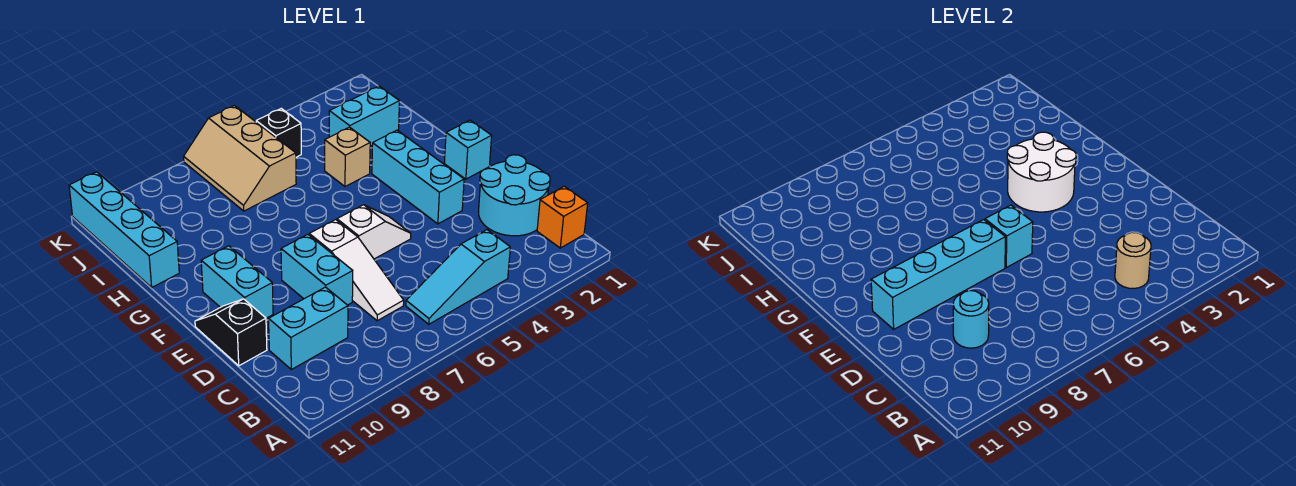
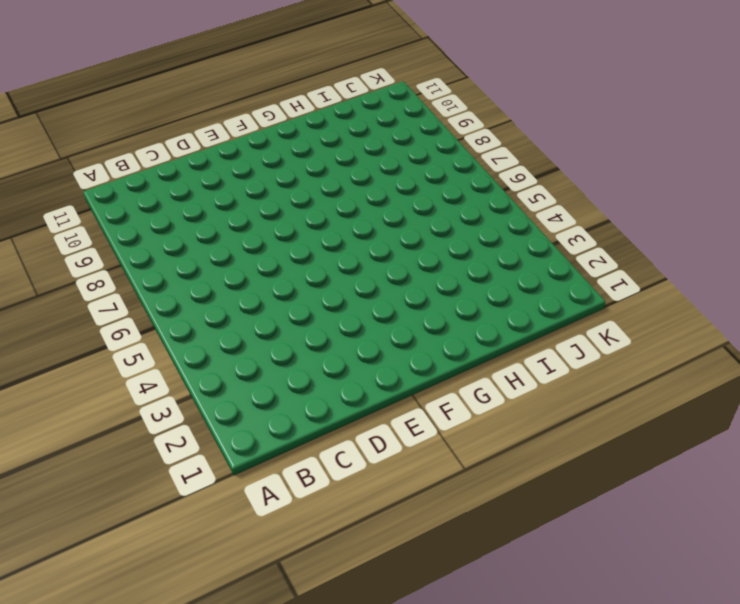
none -> orange brick B1 level 1
none -> cyan slope B4:B6 level 1 top 4
none -> cyan round brick C1:D2 level 1

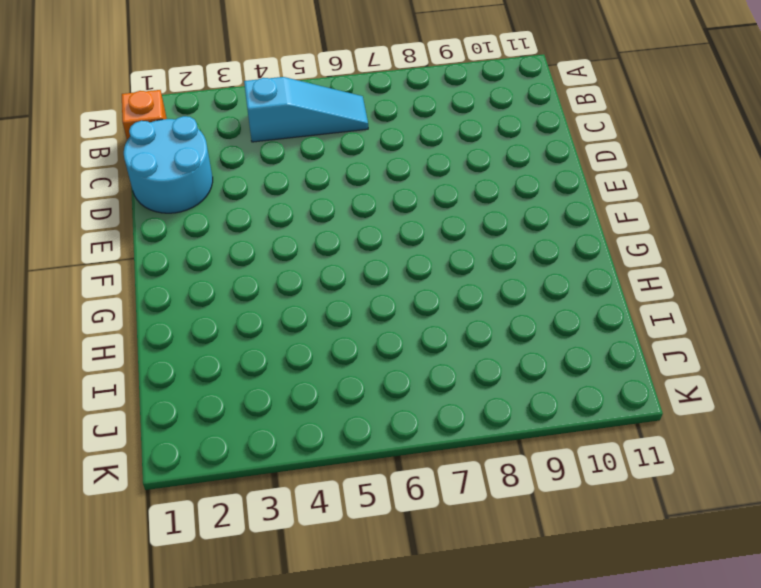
none -> white slope C7:E7 level 1 top E
none -> cyan brick C9:C10 level 1
none -> cyan brick D8:E8 level 1

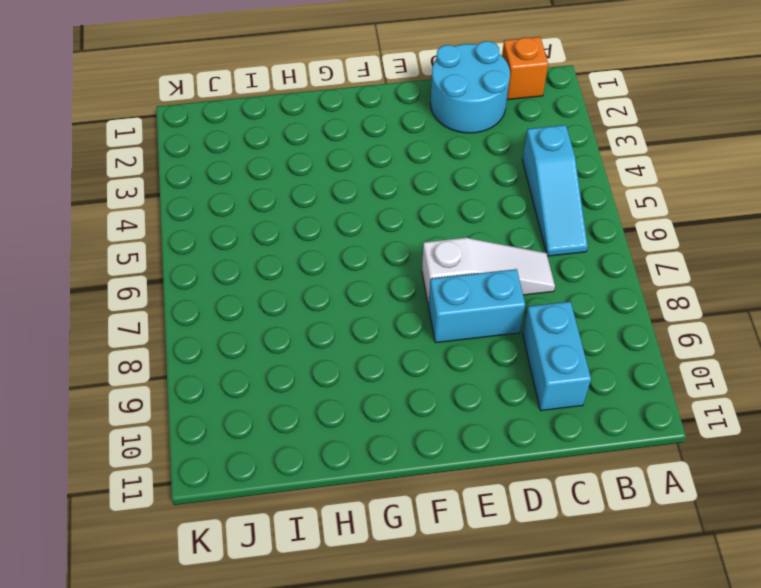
none -> black slope D11:E11 level 1 top D
none -> cyan brick E3:G3 level 1
none -> white slope E5:E6 level 1 top 6

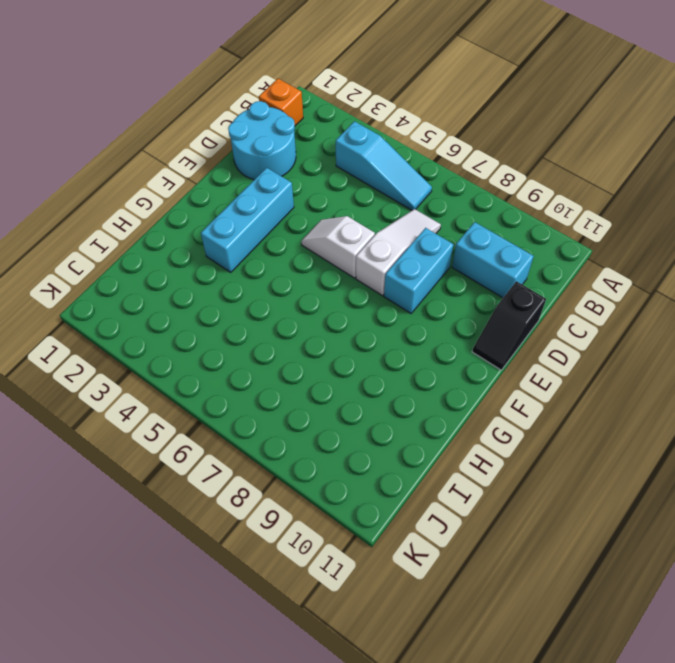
none -> cyan brick E10:F10 level 1
none -> cyan brick F1 level 1
none -> tan brick H4 level 1

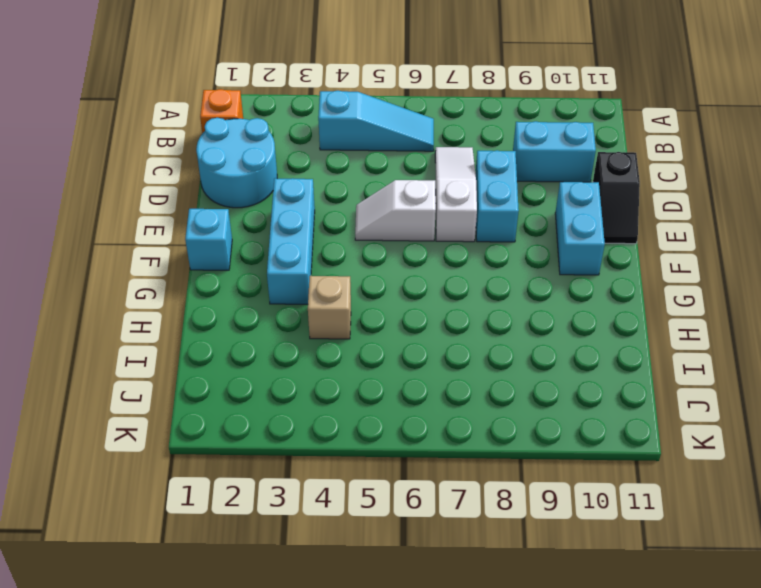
none -> cyan brick H11:K11 level 1
none -> cyan brick I2:I3 level 1
none -> tan slope I6:K7 level 1 top 6

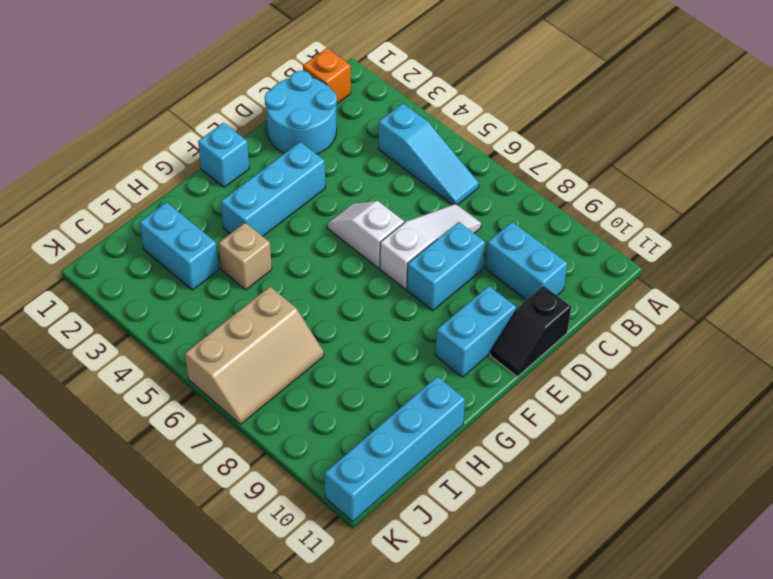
none -> black brick J5 level 1
none -> tan round brick B4 level 2
none -> cyan round brick C9 level 2

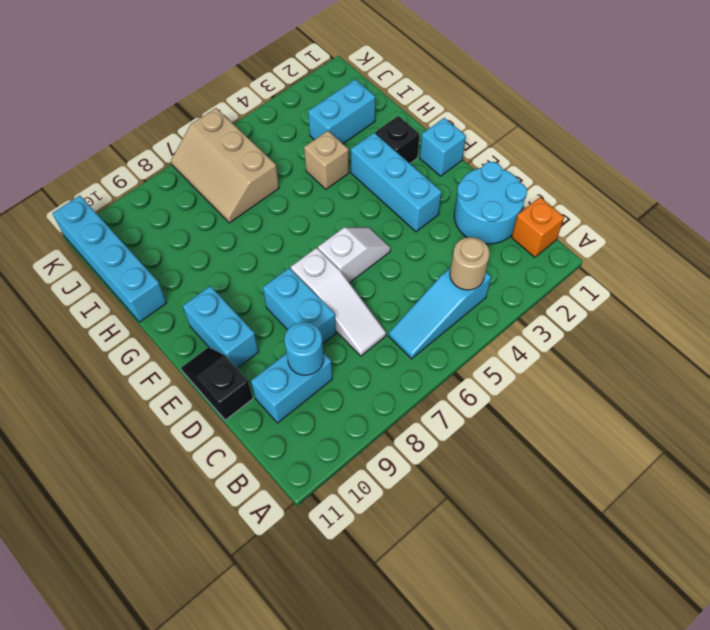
black brick G2 level 1 -> black brick J5 level 1
none -> cyan brick E6 level 2
none -> cyan brick E7:E10 level 2
none -> white round brick F3:G4 level 2

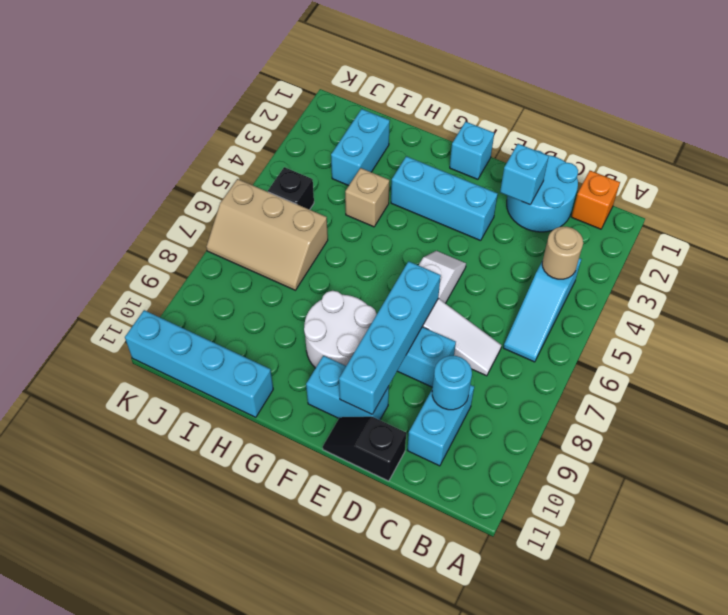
cyan brick D2 level 2 -> cyan brick E6 level 2
white round brick F8:G9 level 1 -> white round brick F3:G4 level 2

